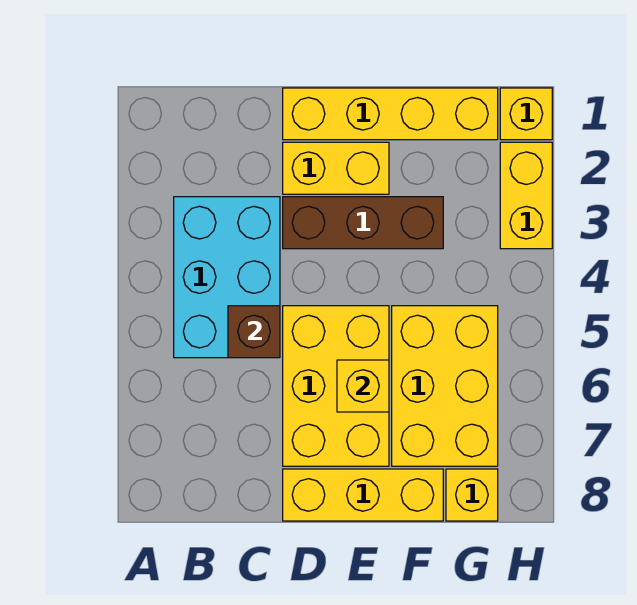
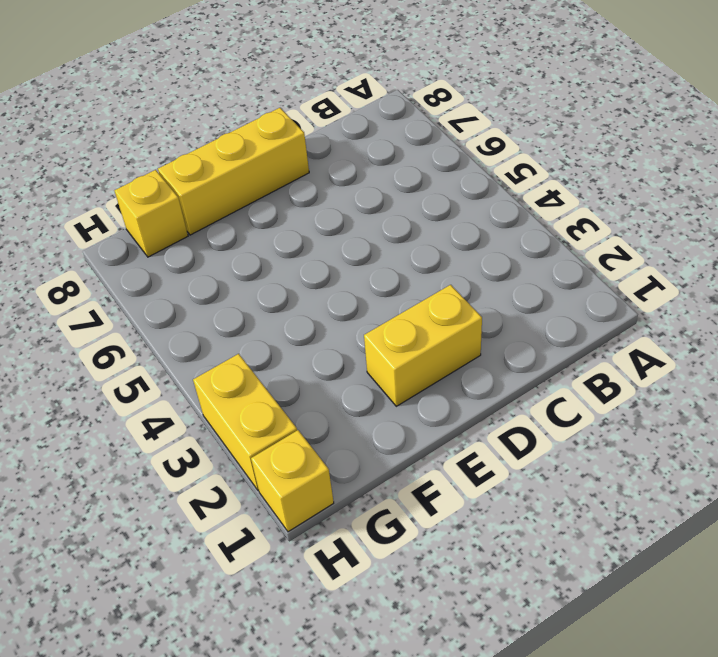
none -> cyan brick B3:C5 level 1
none -> yellow brick D1:G1 level 1
none -> brown brick D3:F3 level 1

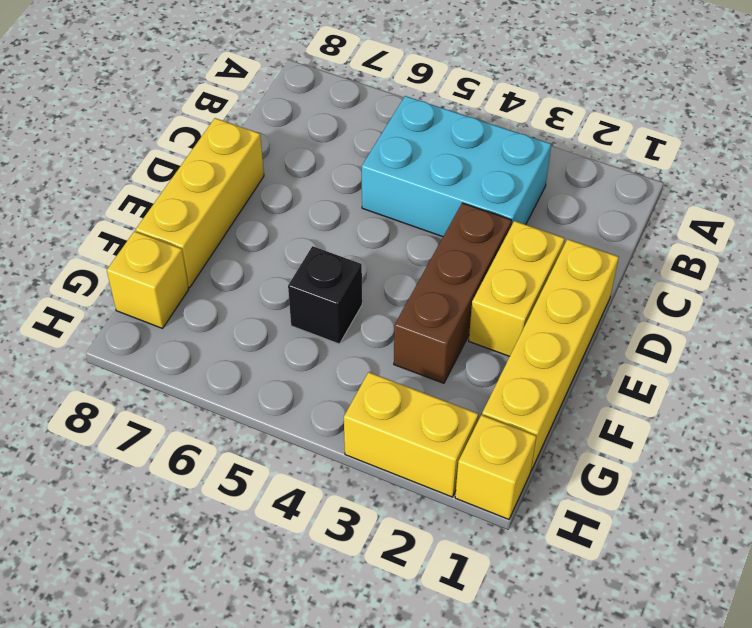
black brick F5 level 1 -> yellow brick F5:G7 level 1
none -> yellow brick D5:E7 level 1
none -> brown brick C5 level 2
none -> yellow brick E6 level 2

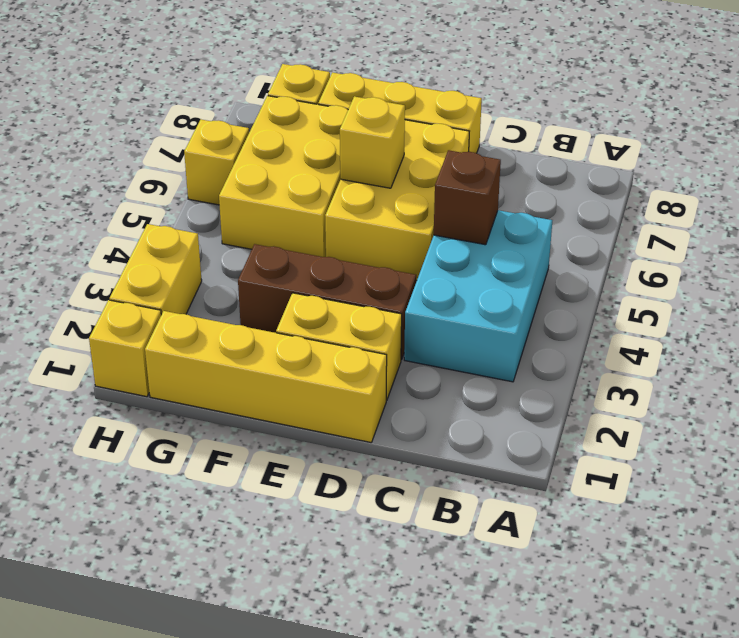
yellow brick H6 level 1 -> none

